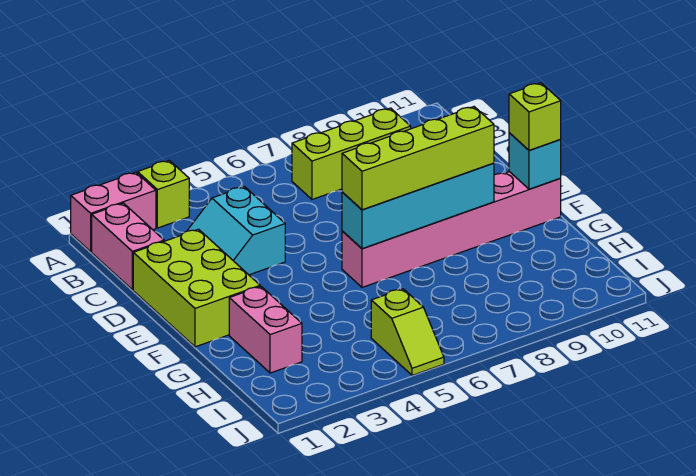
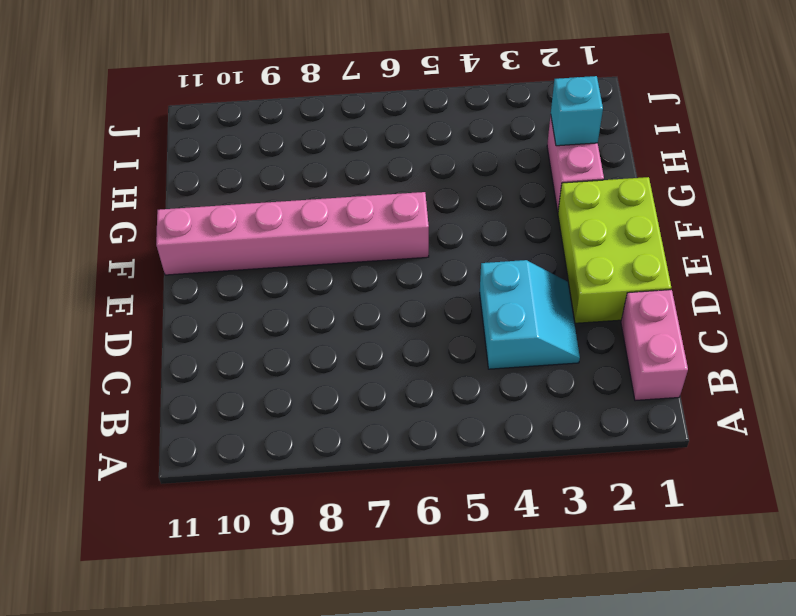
cyan brick H2 level 2 -> cyan brick F11 level 2
none -> pink brick A1:A2 level 1
none -> lime brick A3 level 1
none -> lime brick B7:B9 level 1

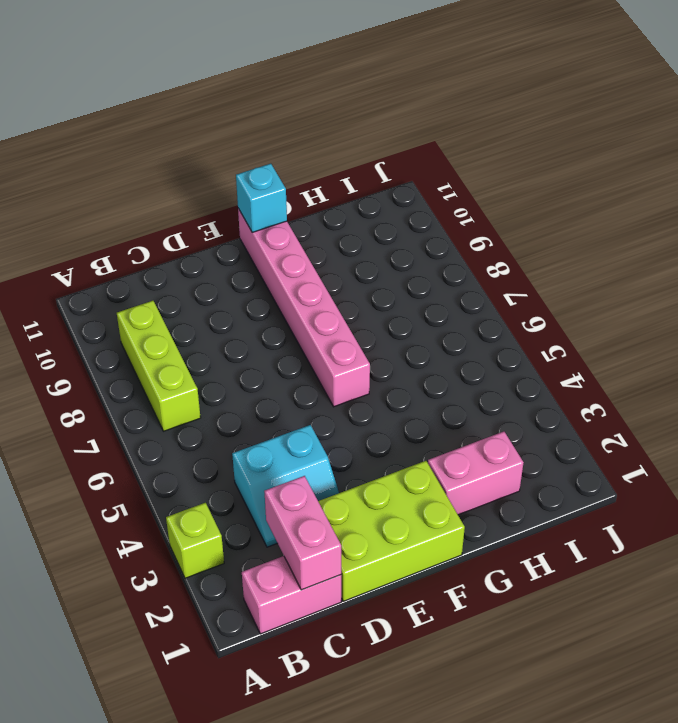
pink brick C1:C2 level 2 -> pink brick A1:A2 level 1
none -> lime slope I5:J5 level 1 top I
none -> cyan brick F6:F9 level 2
none -> lime brick F6:F9 level 3

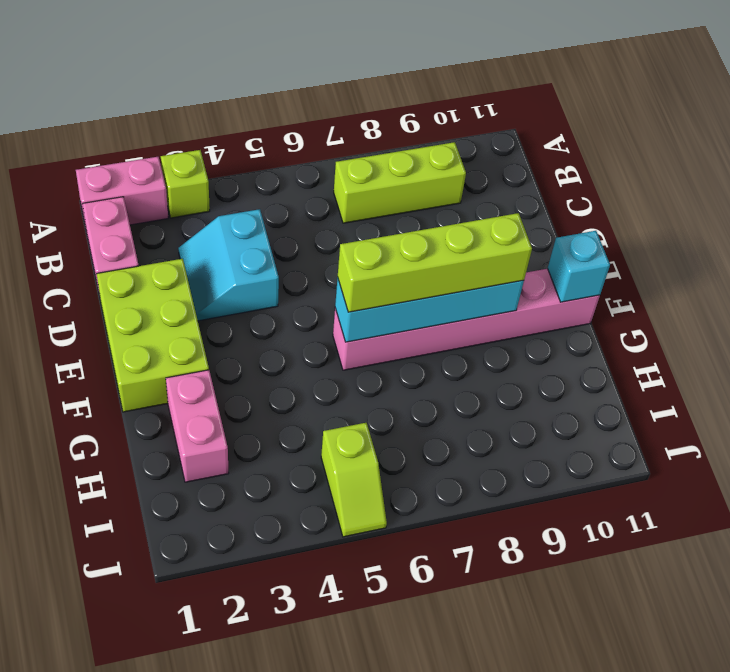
none -> lime brick F11 level 3

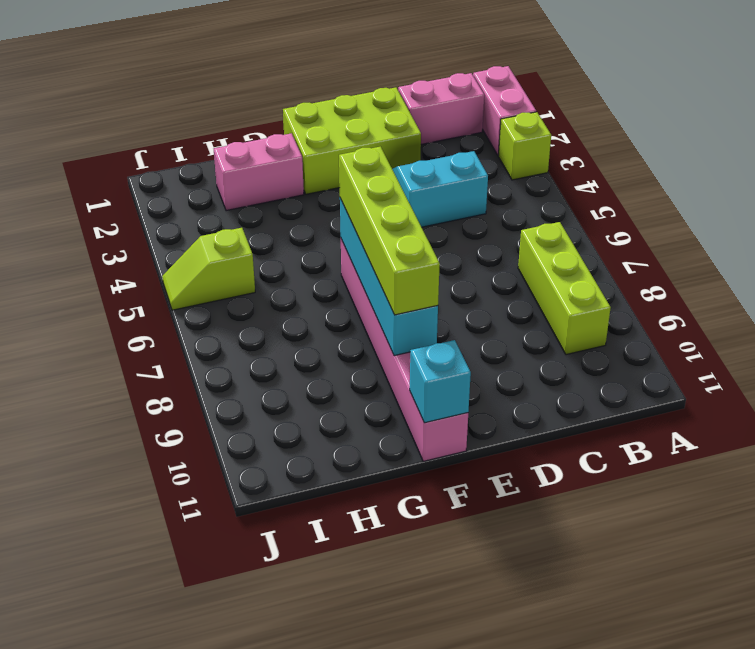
none -> lime brick F11 level 3

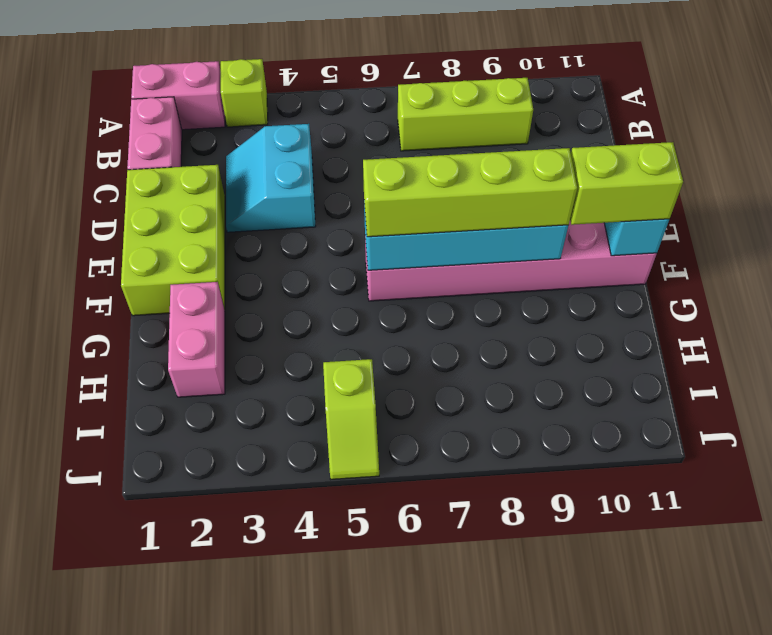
lime brick F10:F11 level 3 -> lime brick F11 level 3

